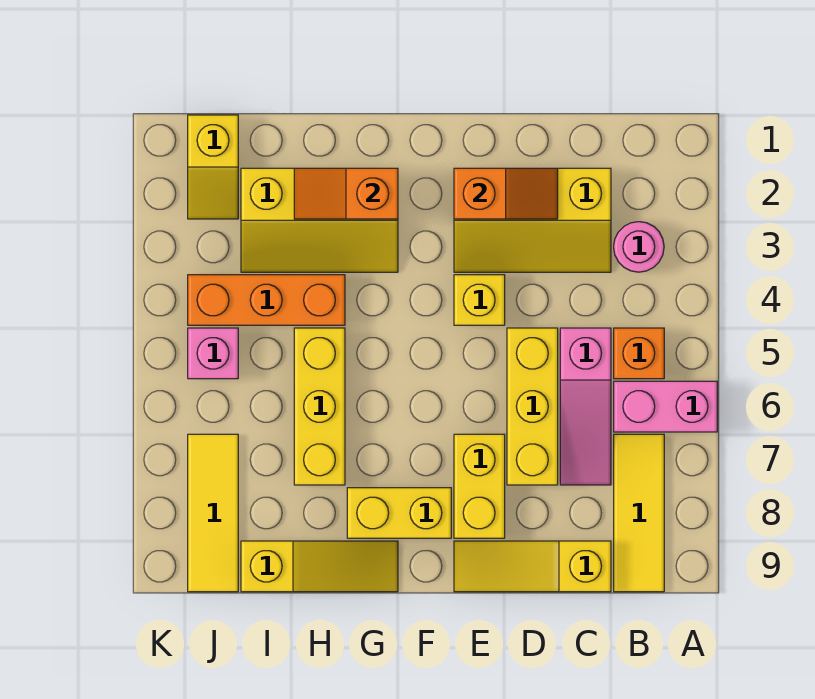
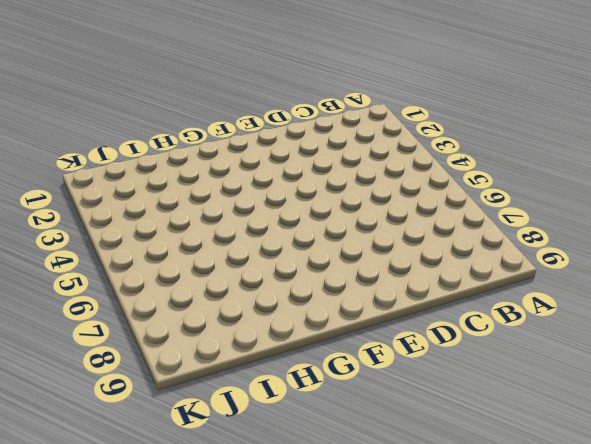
none -> pink brick A6:B6 level 1
none -> pink round brick B3 level 1
none -> orange brick B5 level 1

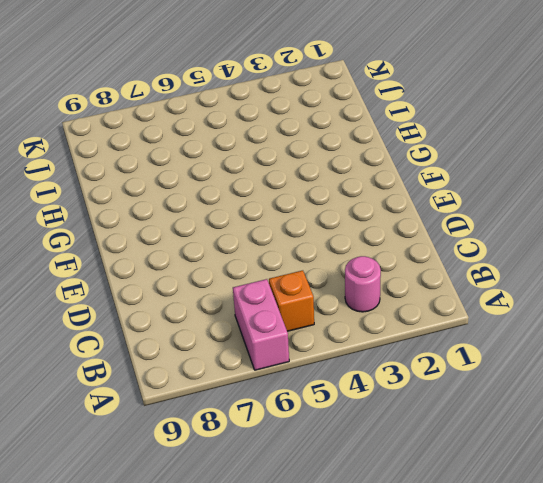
none -> yellow tile B7:B9 level 1
none -> yellow slope C2:E3 level 1 top 2
none -> pink slope C5:C7 level 1 top 5

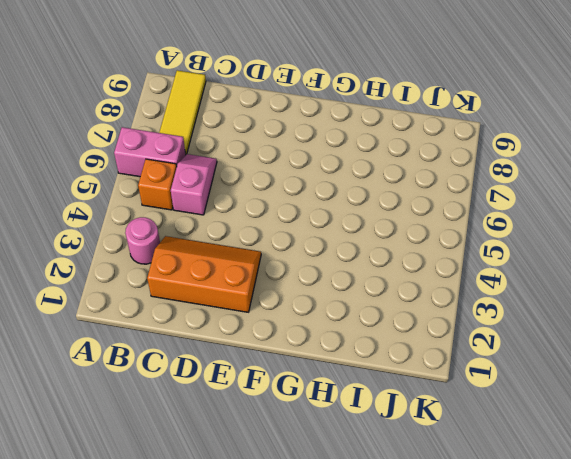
orange slope C2:E3 level 1 top 2 -> yellow slope C2:E3 level 1 top 2
pink slope C5:C6 level 1 top 5 -> pink slope C5:C7 level 1 top 5
none -> yellow slope C9:E9 level 1 top C
none -> yellow brick D5:D7 level 1
none -> yellow brick E4 level 1

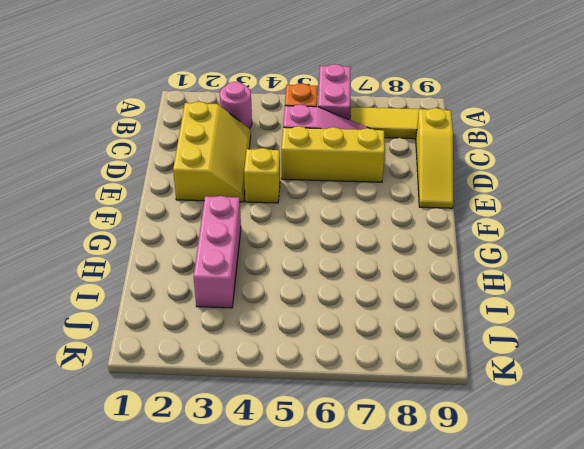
pink brick G3:I3 level 1 -> yellow slope G2:I3 level 1 top 2
none -> yellow brick E7:E8 level 1
none -> yellow brick F8:G8 level 1
none -> yellow slope G9:I9 level 1 top I

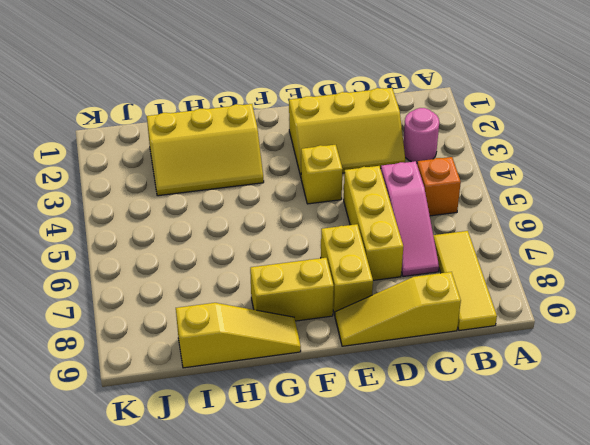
none -> pink brick A6:B6 level 1
none -> orange brick H4:J4 level 1
none -> yellow brick H5:H7 level 1

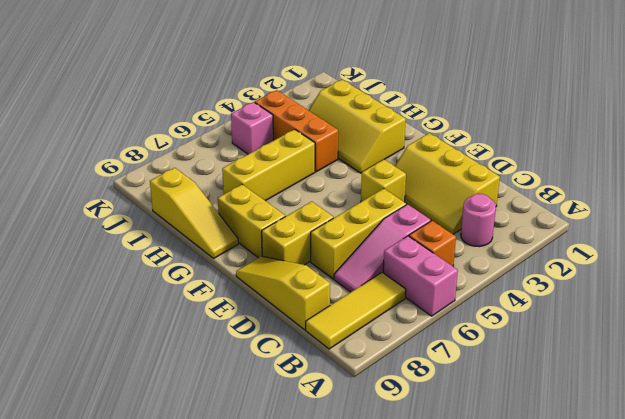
none -> yellow slope J1:J2 level 1 top 1
none -> yellow tile J7:J9 level 1
none -> orange slope D2:E2 level 2 top E

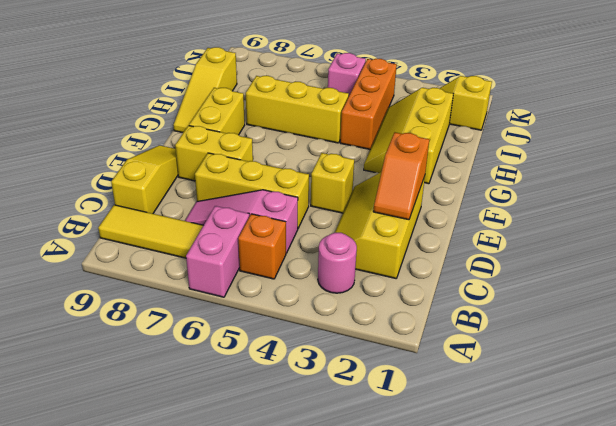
none -> yellow tile J7:J9 level 1
none -> orange slope G2:H2 level 2 top G

